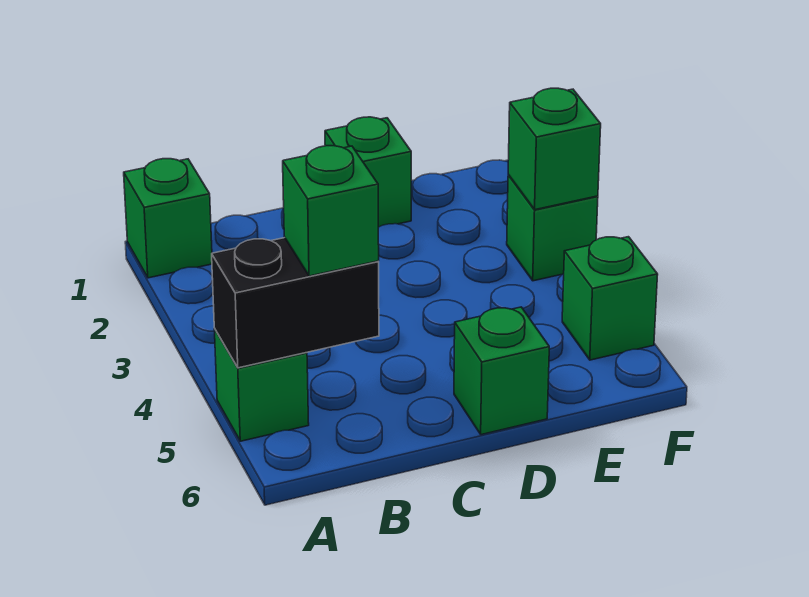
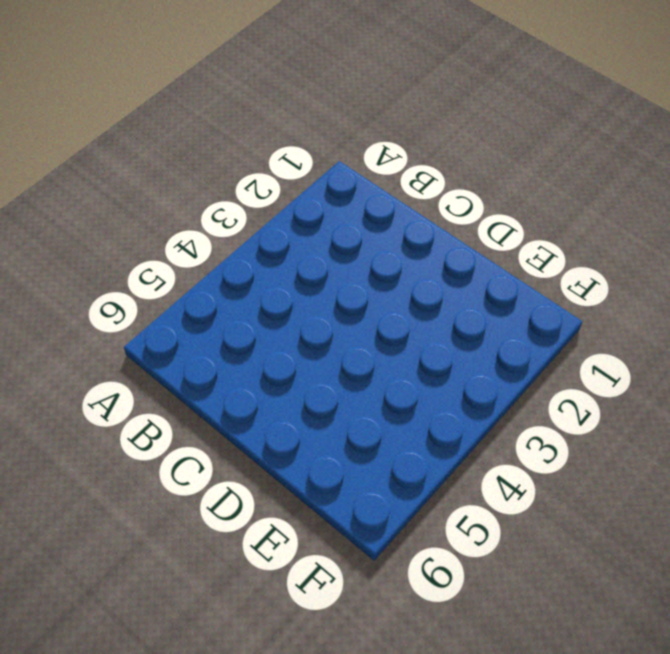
none -> green brick A1 level 1
none -> green brick A5 level 1

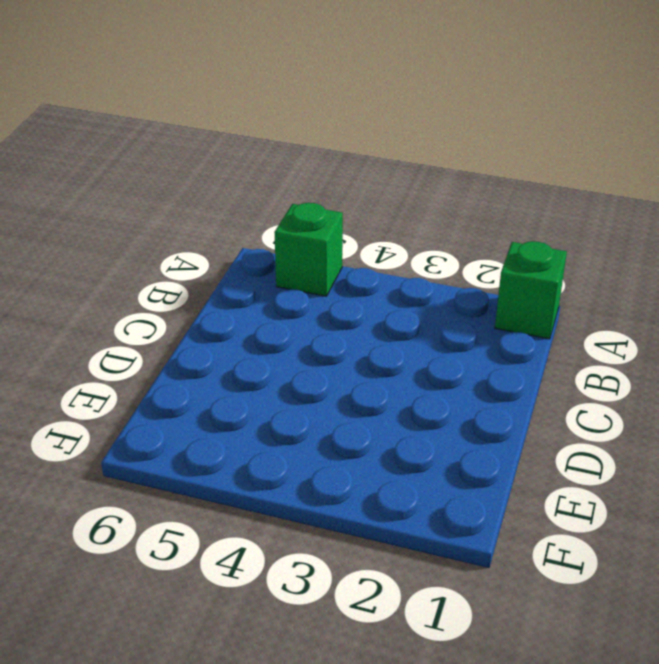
none -> green brick D1 level 1
none -> green brick D6 level 1

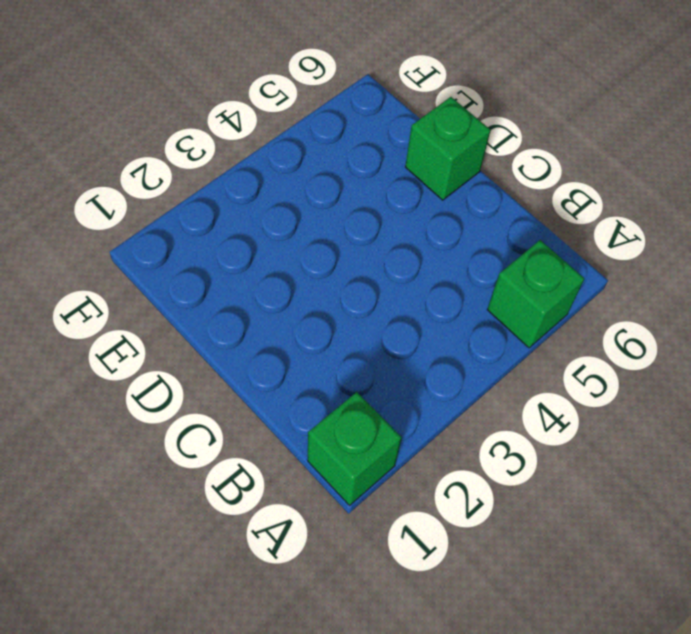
none -> green brick D1 level 1
none -> green brick F3 level 1

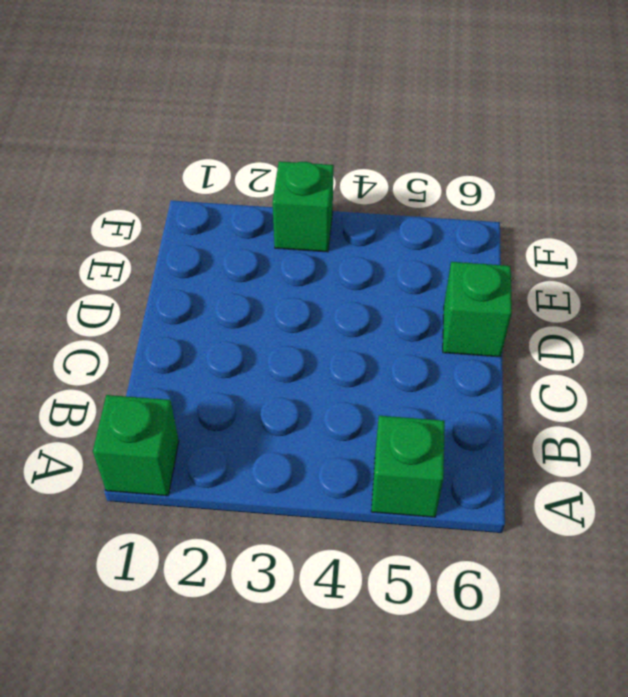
none -> green brick D1 level 1
none -> green brick F5 level 1

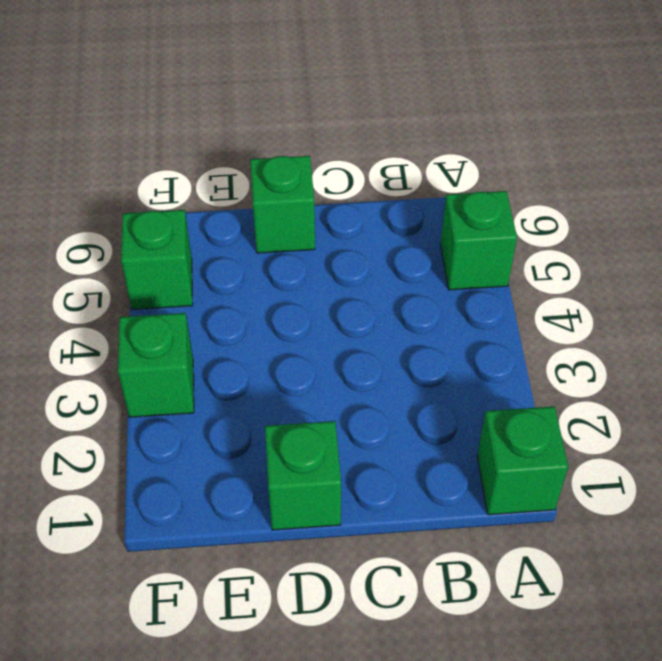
none -> black brick A5:B5 level 2
none -> green brick F3 level 2

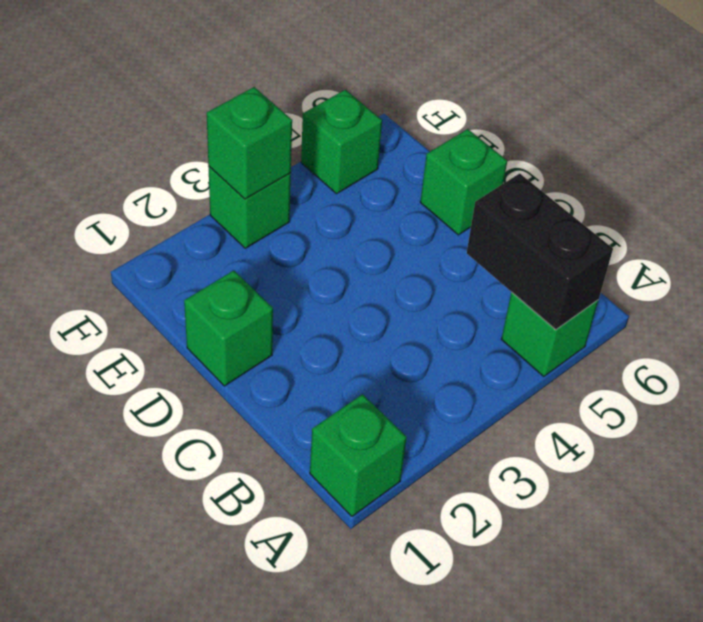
none -> green brick B5 level 3

